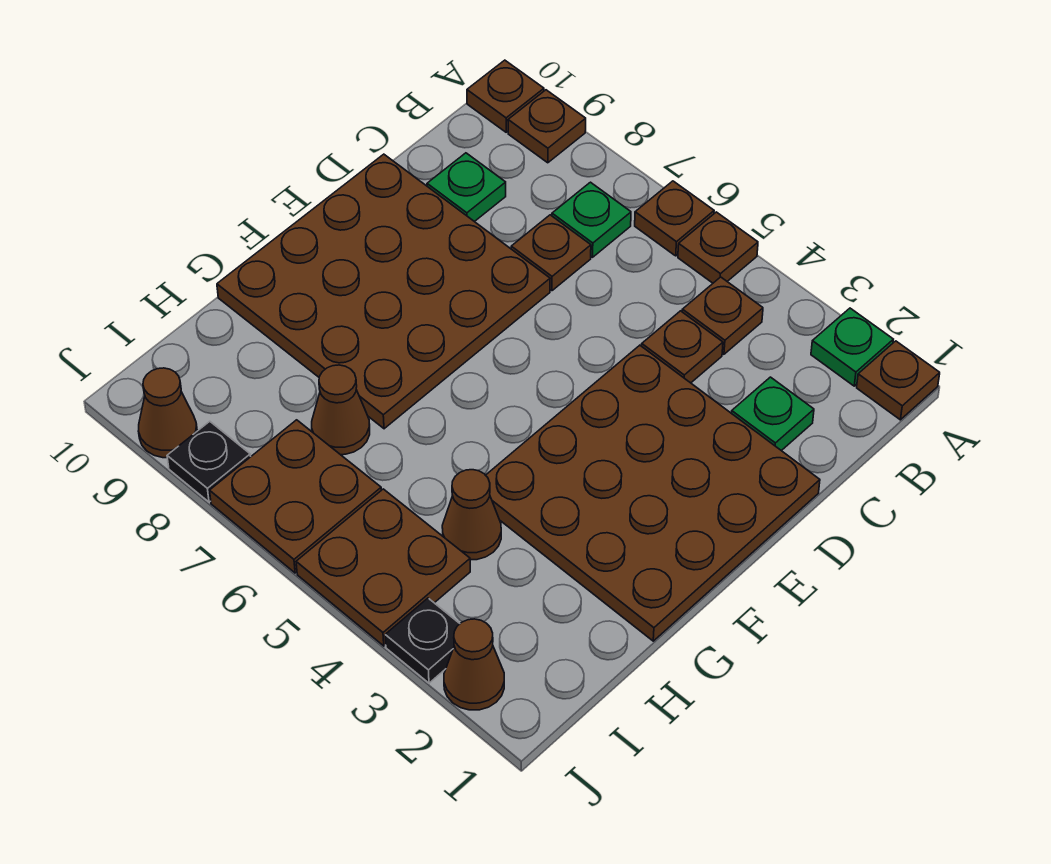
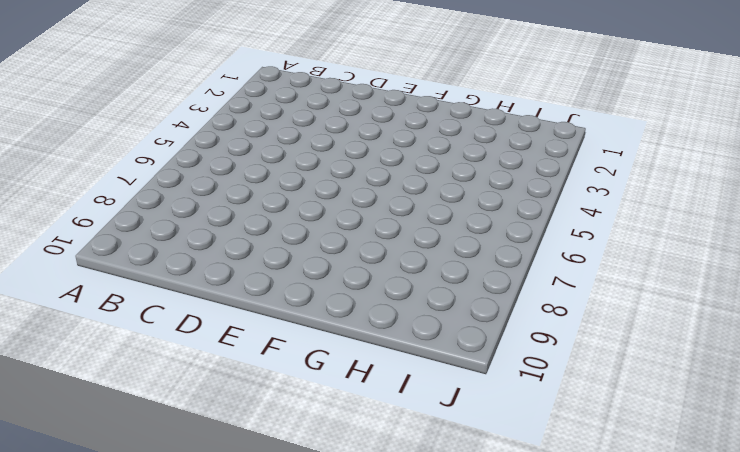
none -> brown plate A1 level 1
none -> green plate A2 level 1
none -> brown plate A5 level 1

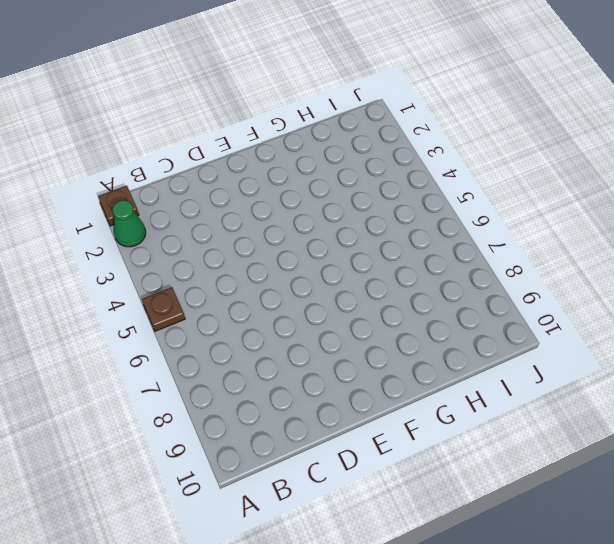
green cone A2 level 1 -> green plate A2 level 1
none -> brown plate A6 level 1
none -> brown plate A9 level 1
none -> brown plate A10 level 1

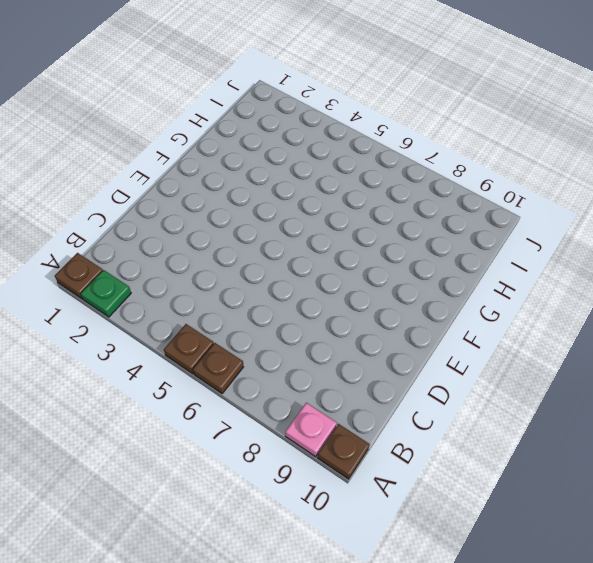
pink plate A9 level 1 -> brown plate A9 level 1
none -> brown plate B4 level 1
none -> green plate B7 level 1
none -> green plate C2 level 1

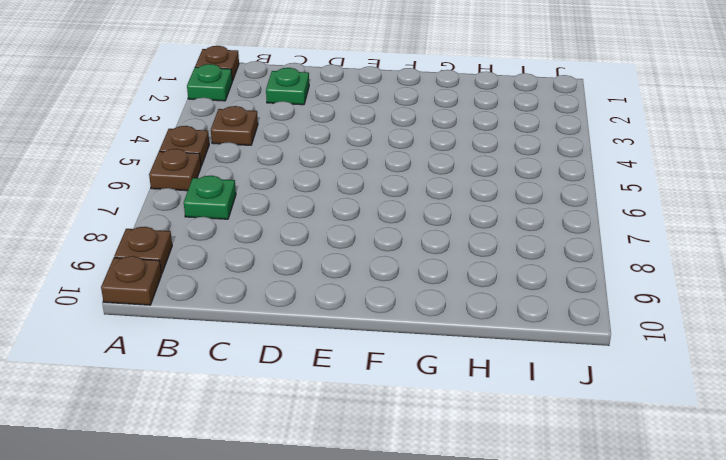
none -> brown plate C4 level 1
none -> brown plate C7 level 1
none -> green plate C9 level 1

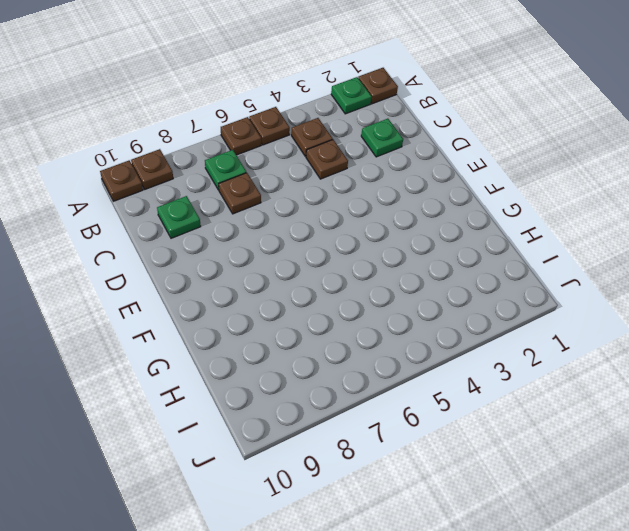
none -> brown plate D1:G4 level 1
none -> brown plate D7:G10 level 1
none -> brown cone H4 level 1

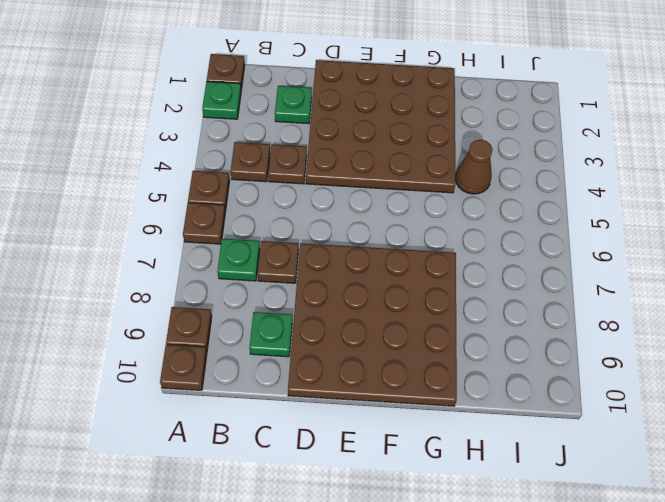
none -> brown cone H7 level 1
none -> brown plate I4:J5 level 1
none -> brown plate I6:J7 level 1

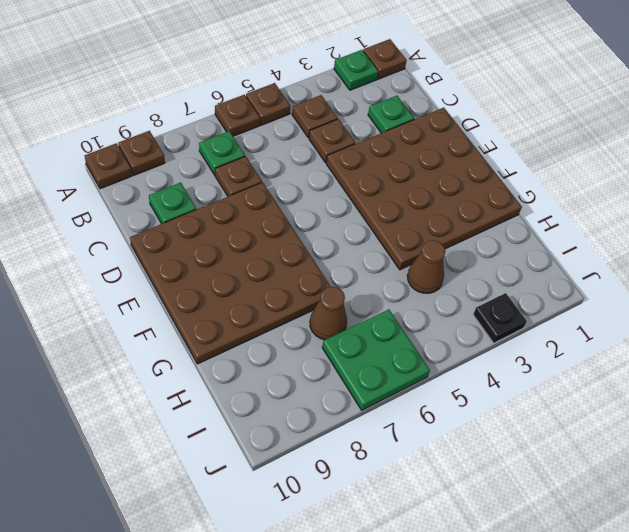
green plate I6:J7 level 1 -> brown plate I6:J7 level 1
none -> brown plate I4:J5 level 1
none -> brown cone J2 level 1
none -> black plate J8 level 1

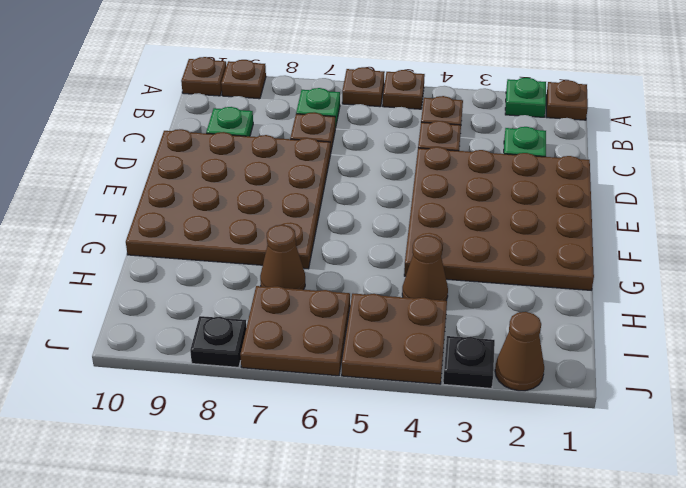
none -> brown cone J9 level 1

